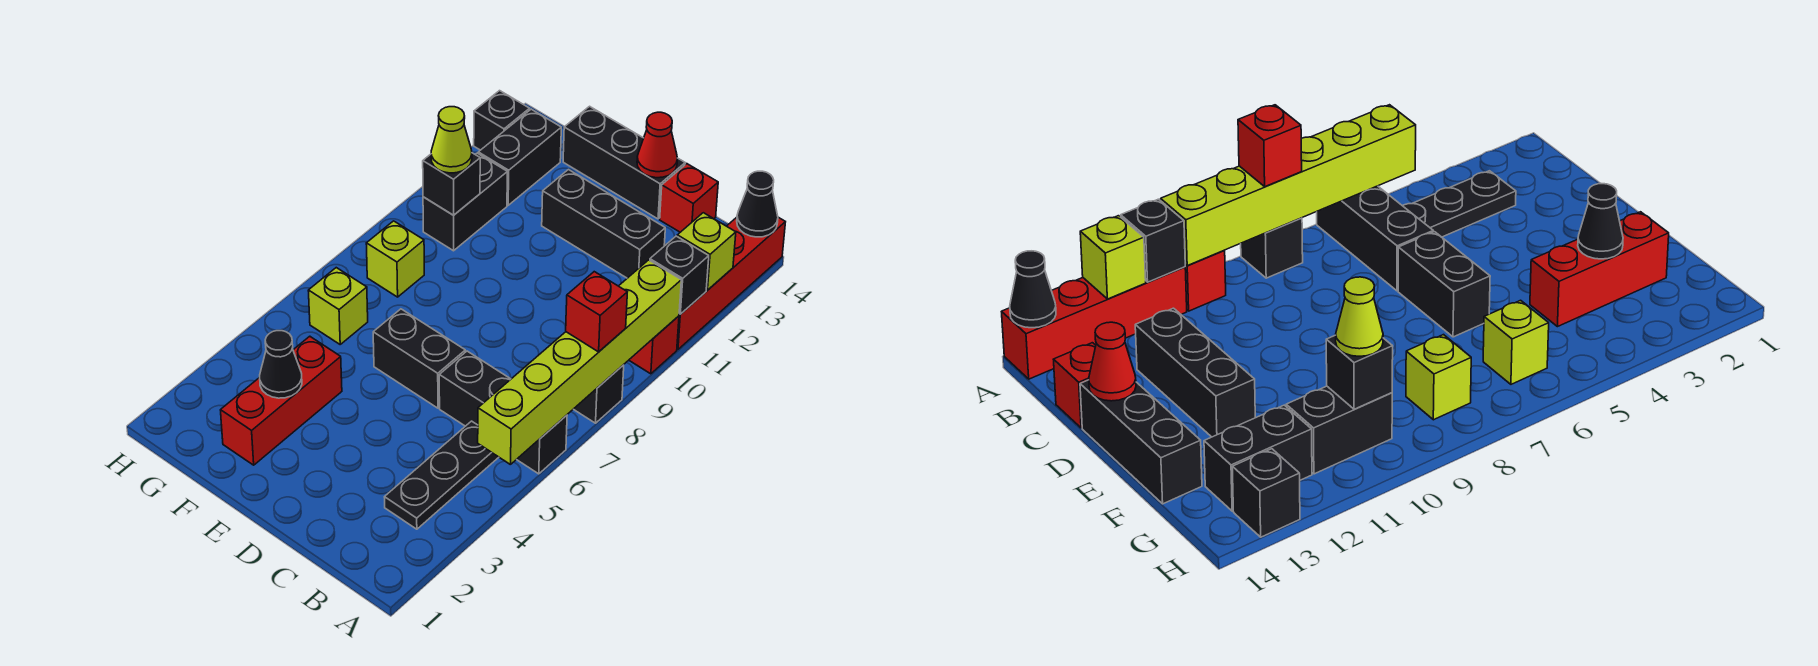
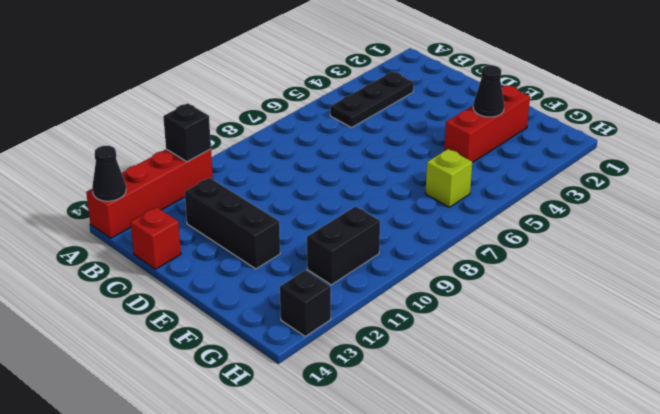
none -> black brick A6:C6 level 1
none -> black brick A8 level 1
none -> red brick A10 level 1

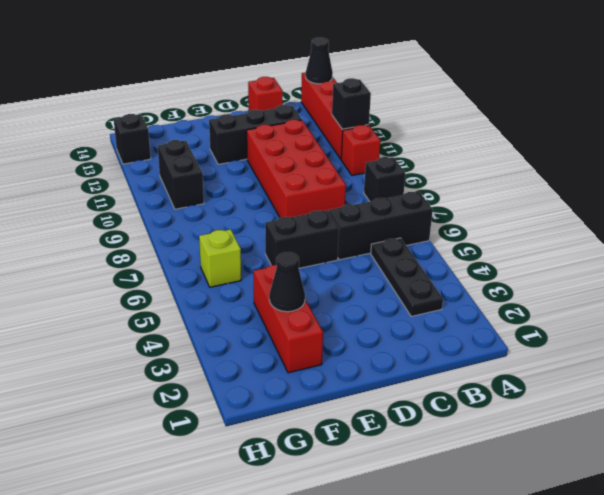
red brick C8:D11 level 1 -> none
none -> black brick D14:F14 level 1
none -> lime brick G8 level 1
none -> black brick G12:G13 level 1

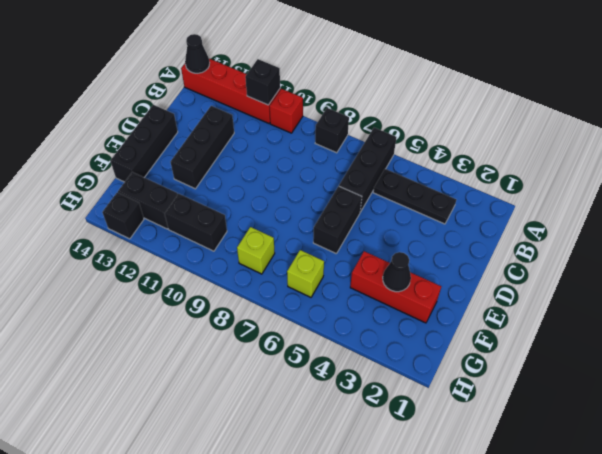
none -> red brick C14 level 1
none -> lime brick A5:A10 level 2
none -> lime brick A12 level 2

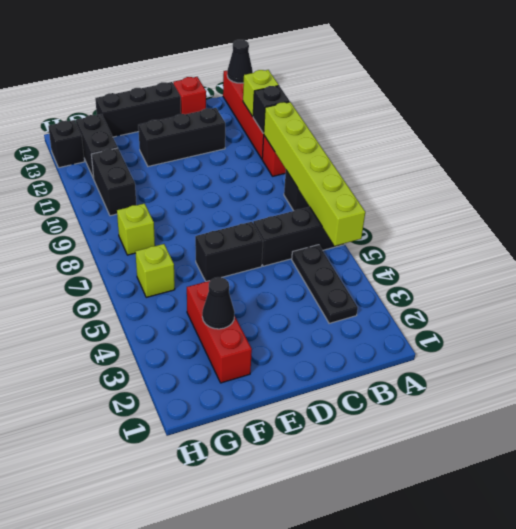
none -> red cone D14 level 2
none -> black brick G10 level 2
none -> red brick A8 level 3

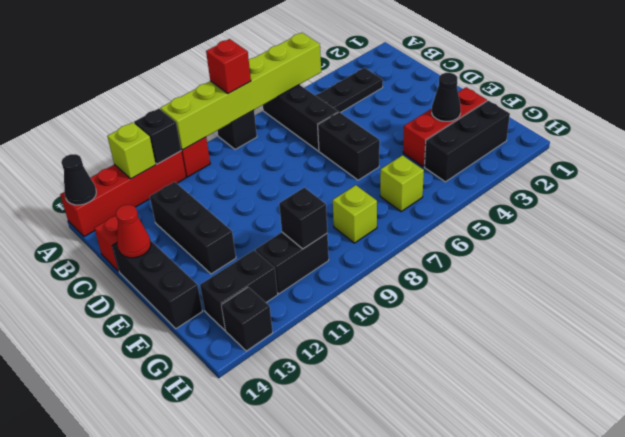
black brick G2:G4 level 1 -> none
none -> lime cone G10 level 3

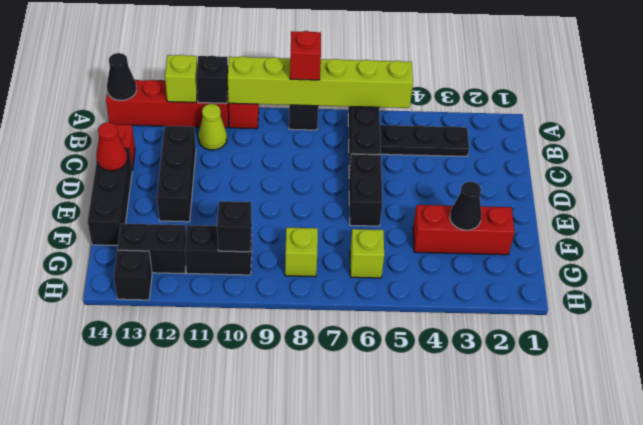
lime cone B11 level 1 -> lime cone G10 level 3

